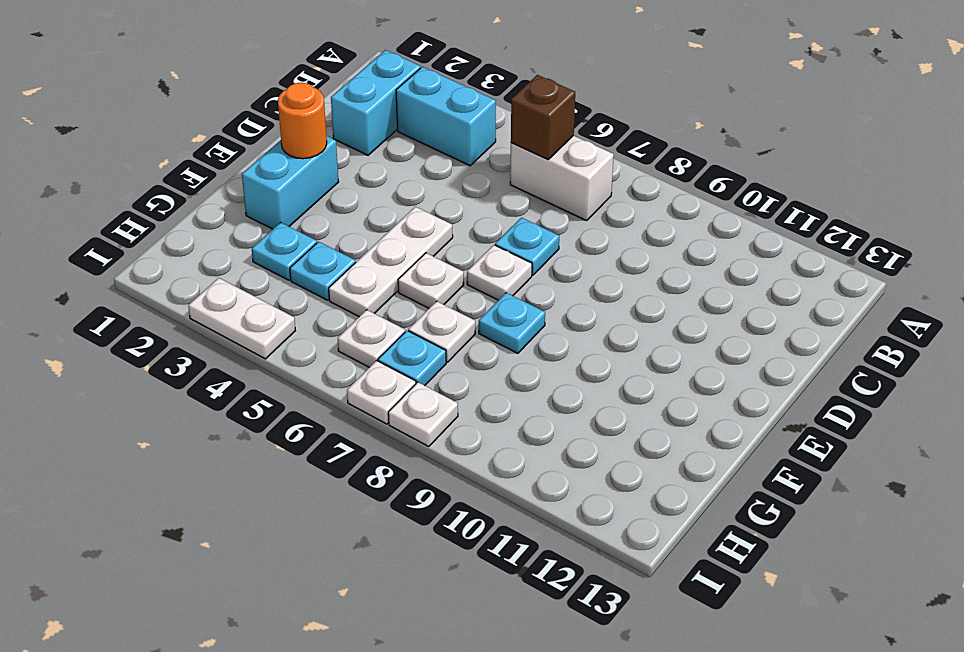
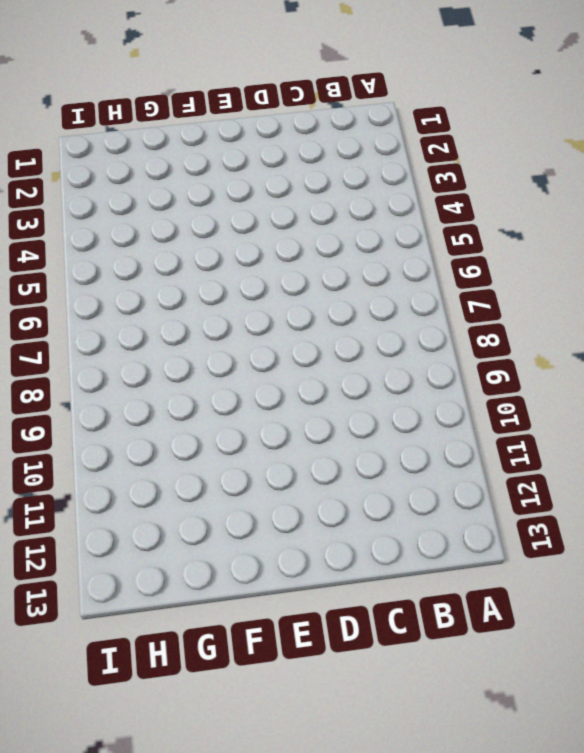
none -> cyan brick B2:C2 level 1
none -> cyan brick B3:B4 level 1
none -> white brick B6:B7 level 1

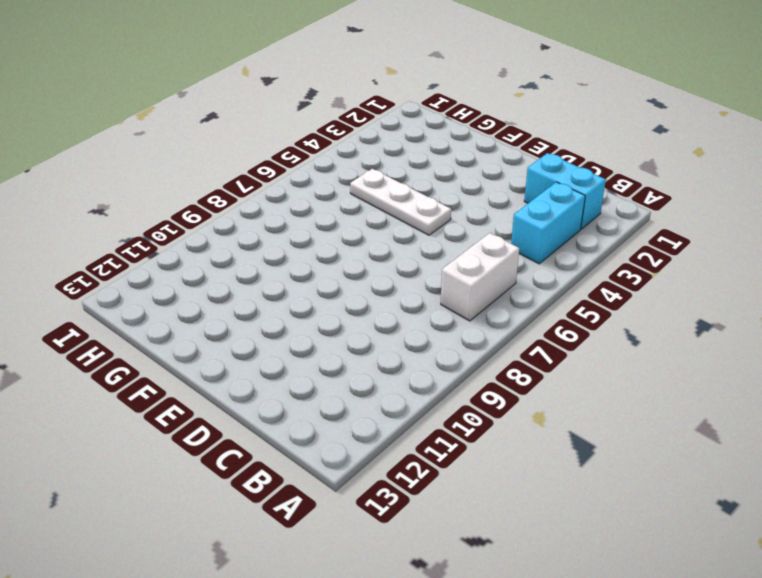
none -> cyan plate D7 level 1
none -> cyan brick E2:F2 level 1
none -> white plate E7 level 1

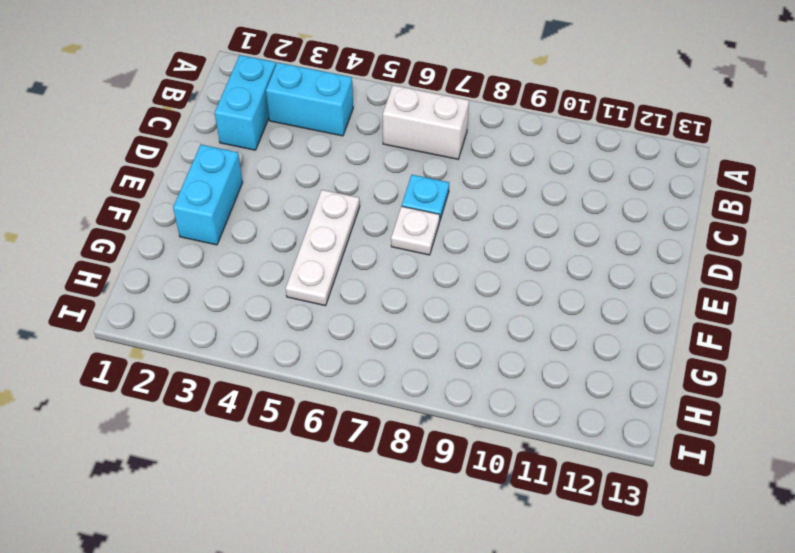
none -> white plate F6 level 1
none -> cyan plate F8 level 1
none -> cyan plate G3 level 1

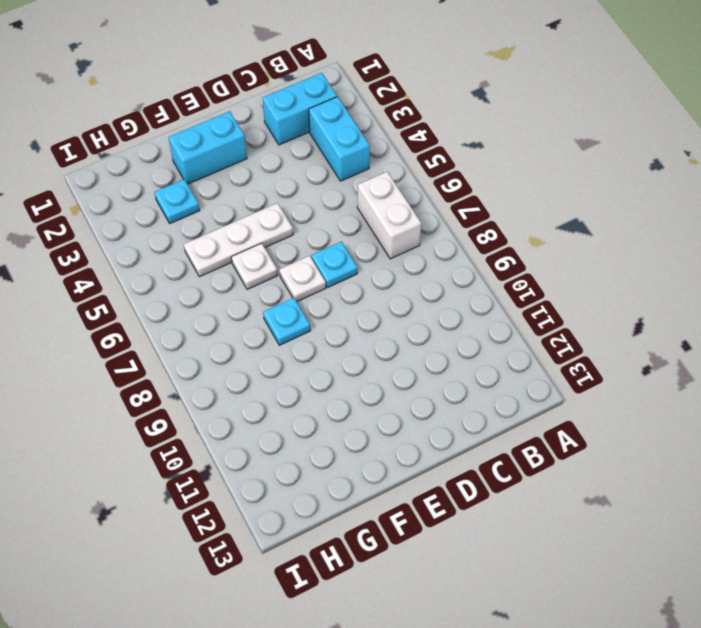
none -> cyan plate G4 level 1
none -> white plate G7 level 1
none -> white plate H6 level 1

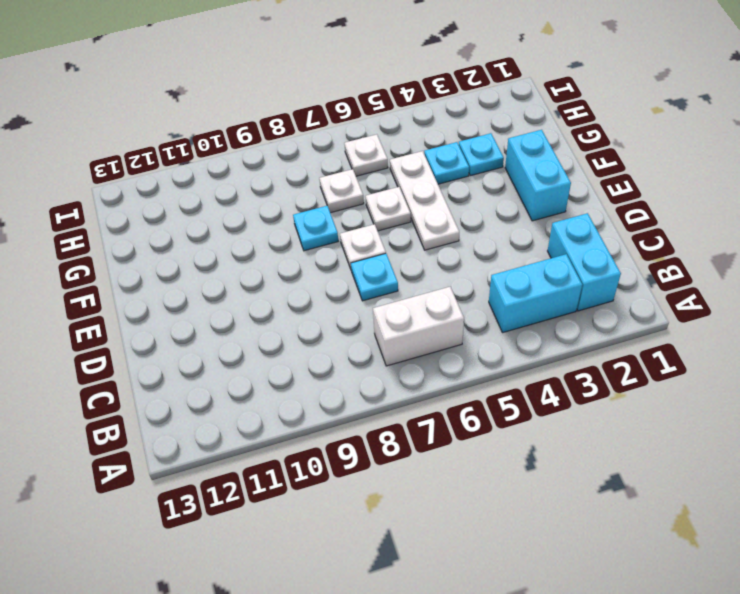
none -> cyan plate H7 level 1
none -> white plate I3:I4 level 1
none -> white plate I7 level 1

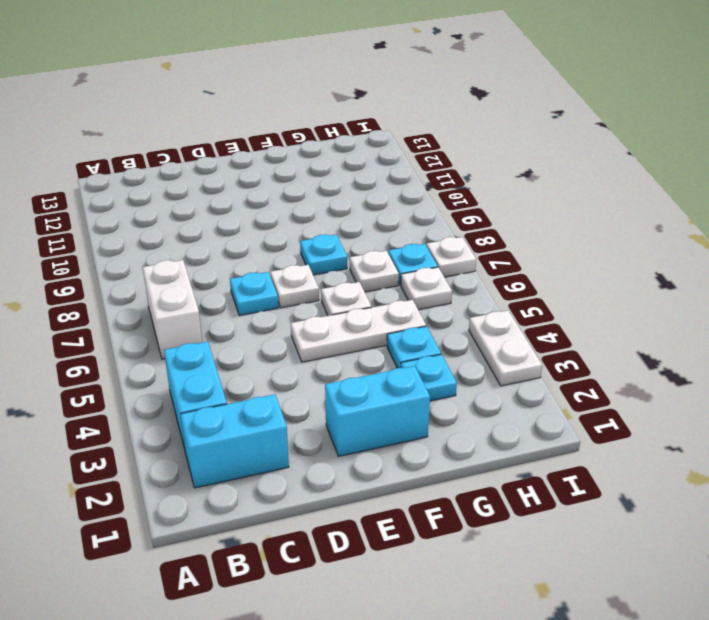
none -> white plate I8 level 1
none -> brown brick B6 level 2
none -> orange round brick E2 level 2

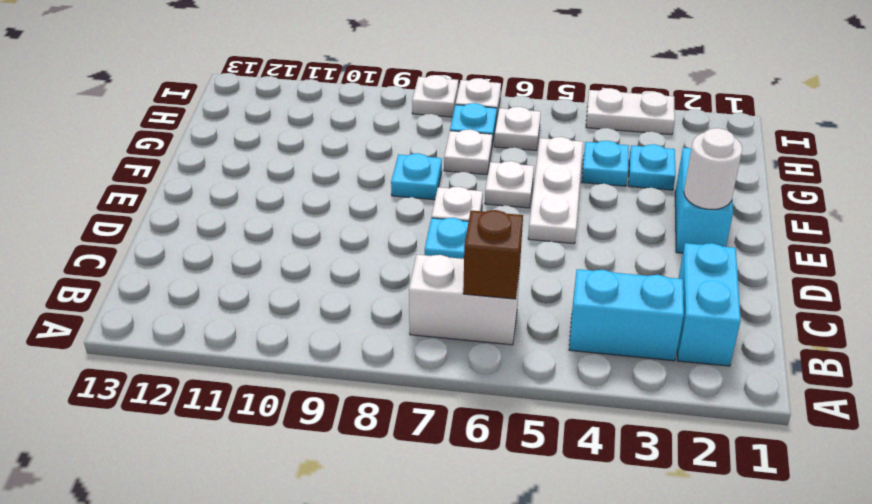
white round brick E2 level 2 -> orange round brick E2 level 2

